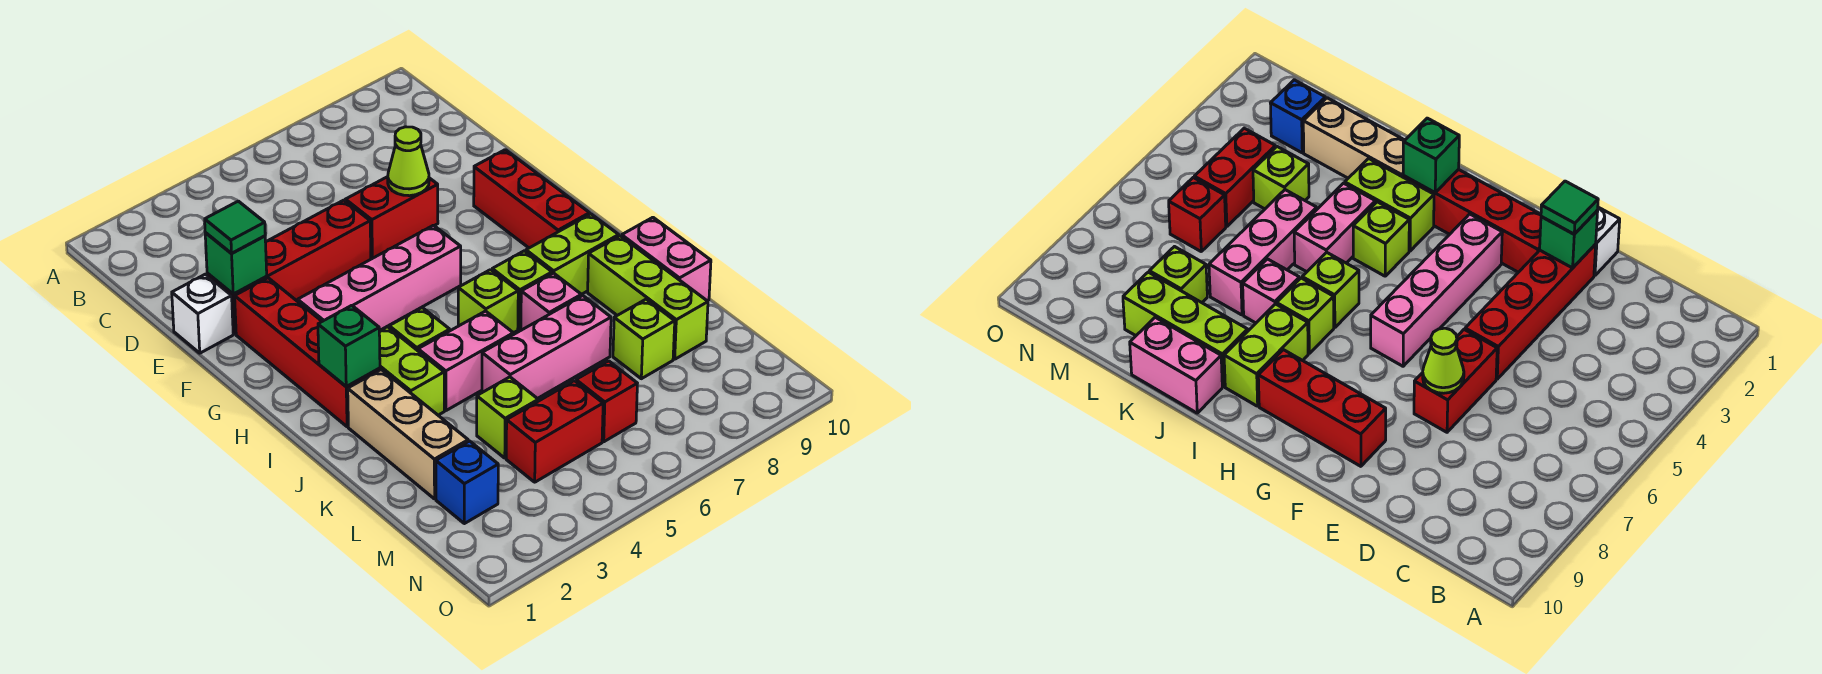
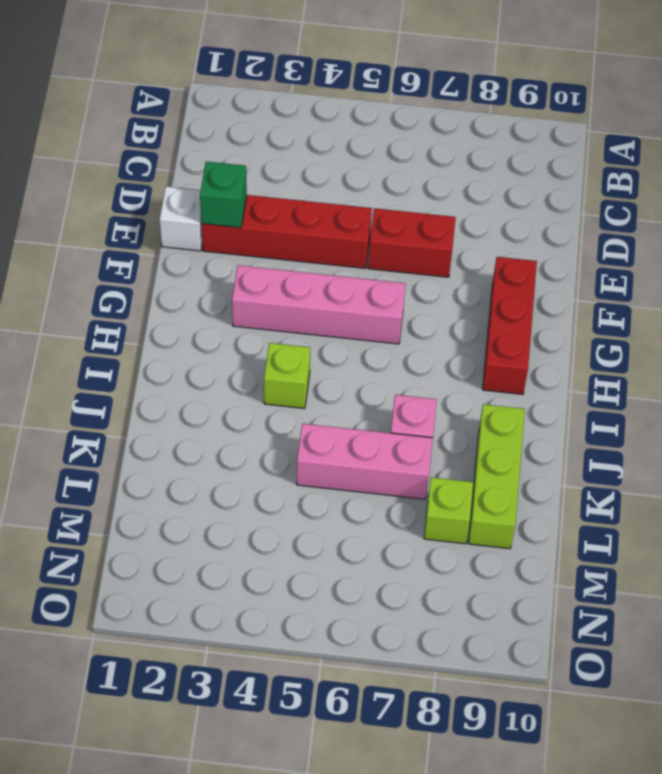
none -> red brick F2:I2 level 1
none -> lime brick I3:J3 level 1
none -> lime brick I6 level 1

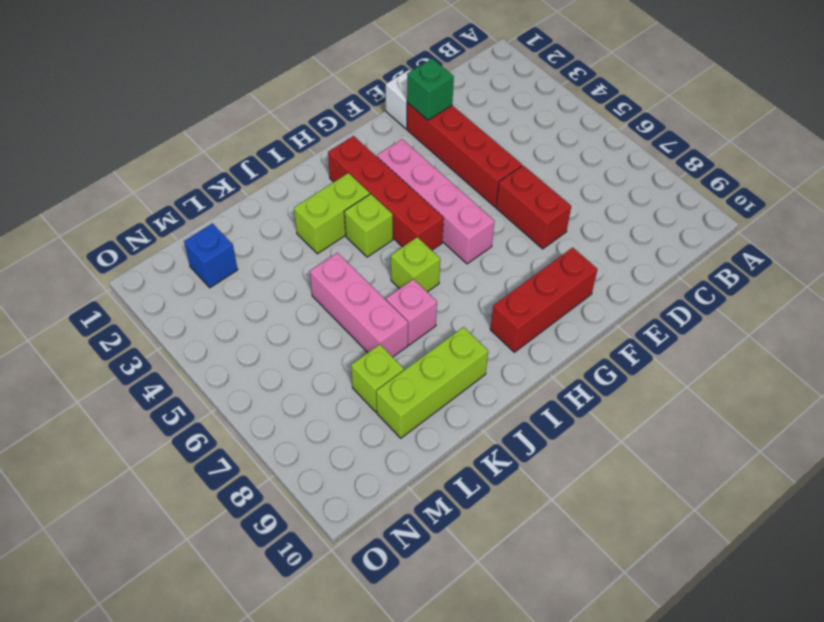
red brick H2:H5 level 1 -> red brick F2:I2 level 1
none -> lime brick I7 level 1
none -> lime brick I8:I9 level 1
none -> tan brick J2:L2 level 1

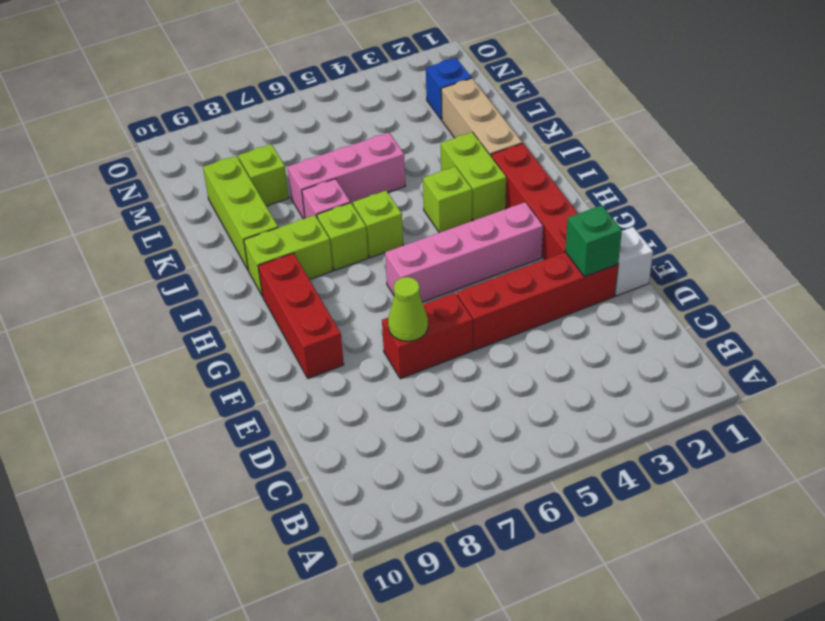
none -> pink brick J4:J5 level 1
none -> pink brick J10:K10 level 1
none -> lime brick L4 level 1

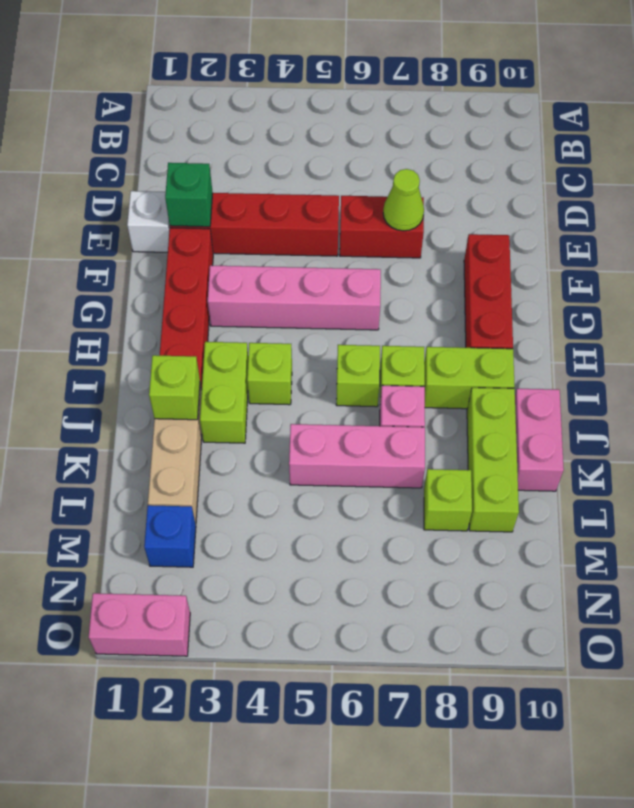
lime brick J2 level 2 -> lime brick L4 level 1
pink brick O1:O2 level 1 -> pink brick J4:J5 level 1
none -> red brick M4:M5 level 1
none -> red brick M6 level 1
none -> green brick I2 level 2

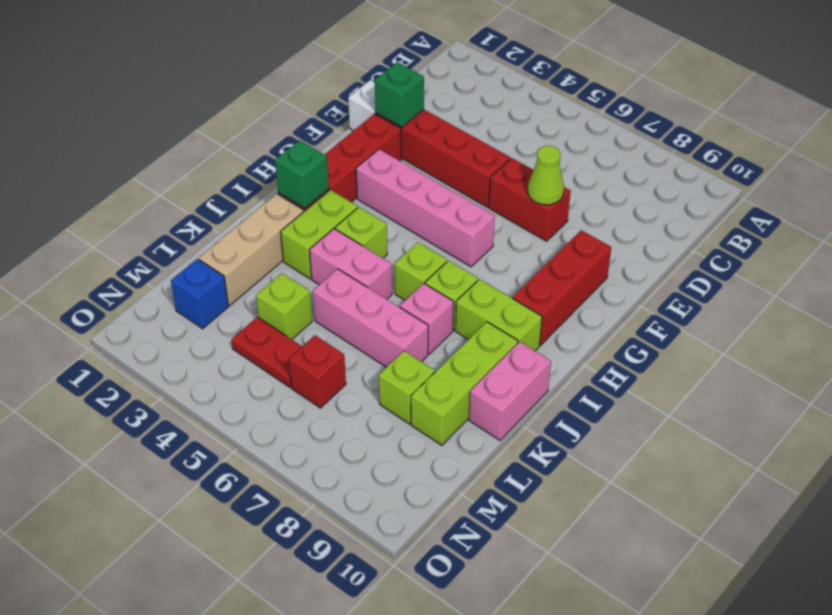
red plate M4:M5 level 1 -> red brick M4:M5 level 1
none -> green tile E2 level 3

